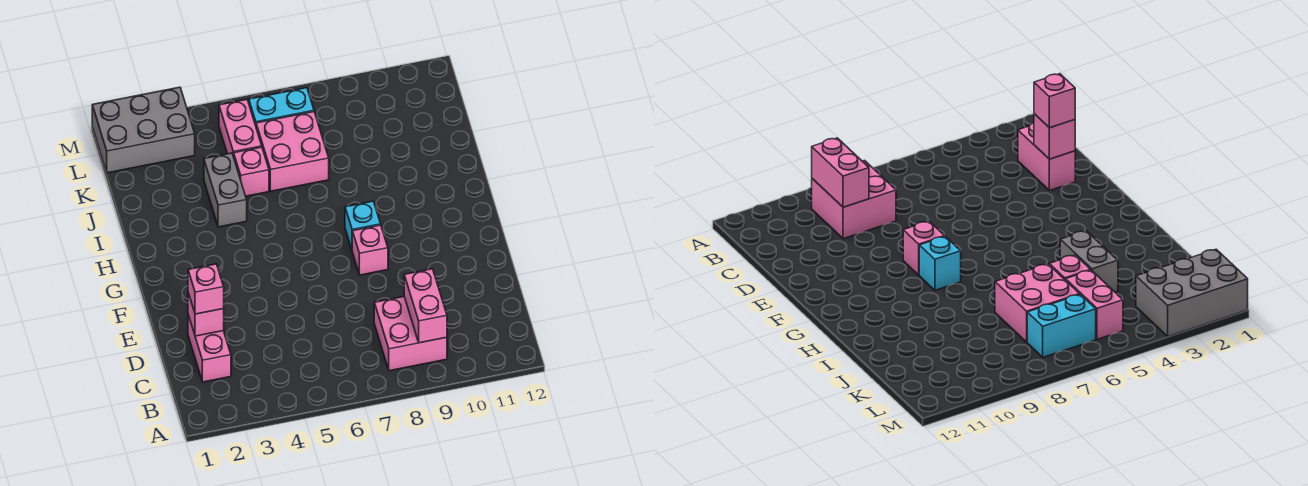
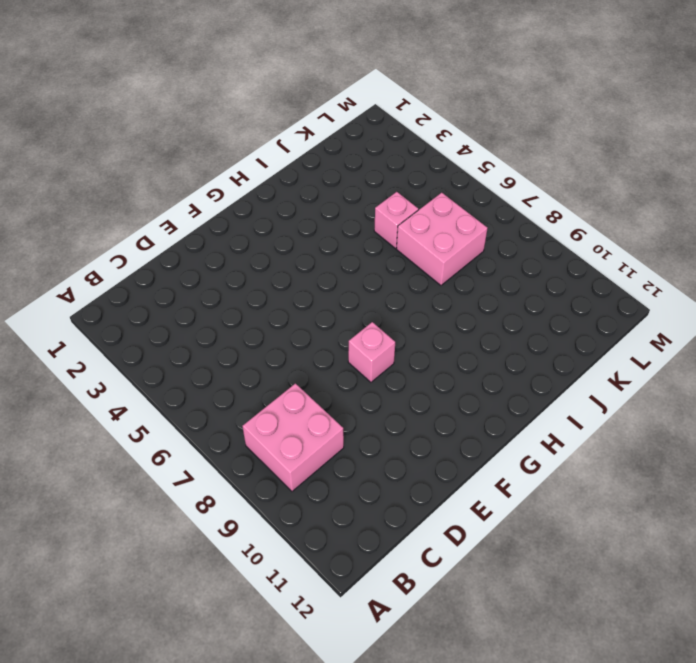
none -> pink brick C2:D2 level 1
none -> cyan brick G8 level 1
none -> grey brick I4:J4 level 1

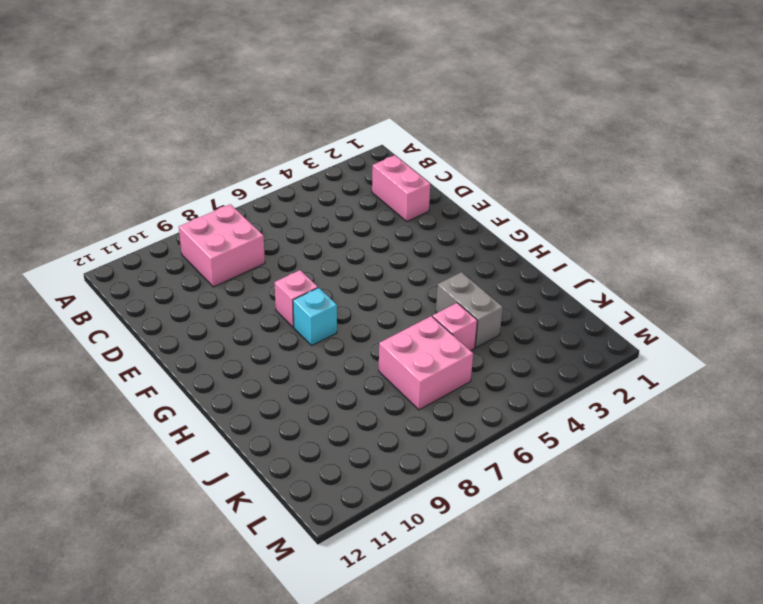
none -> pink brick K5:L5 level 1
none -> grey brick L1:M3 level 1
none -> cyan brick L6:L7 level 1

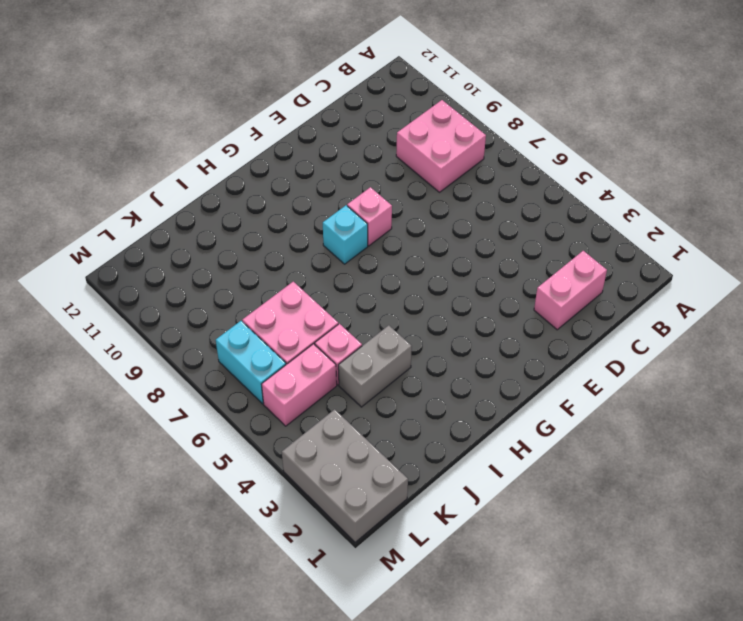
none -> pink brick B9:C9 level 2
none -> pink brick D2 level 2
none -> pink brick D2 level 3

